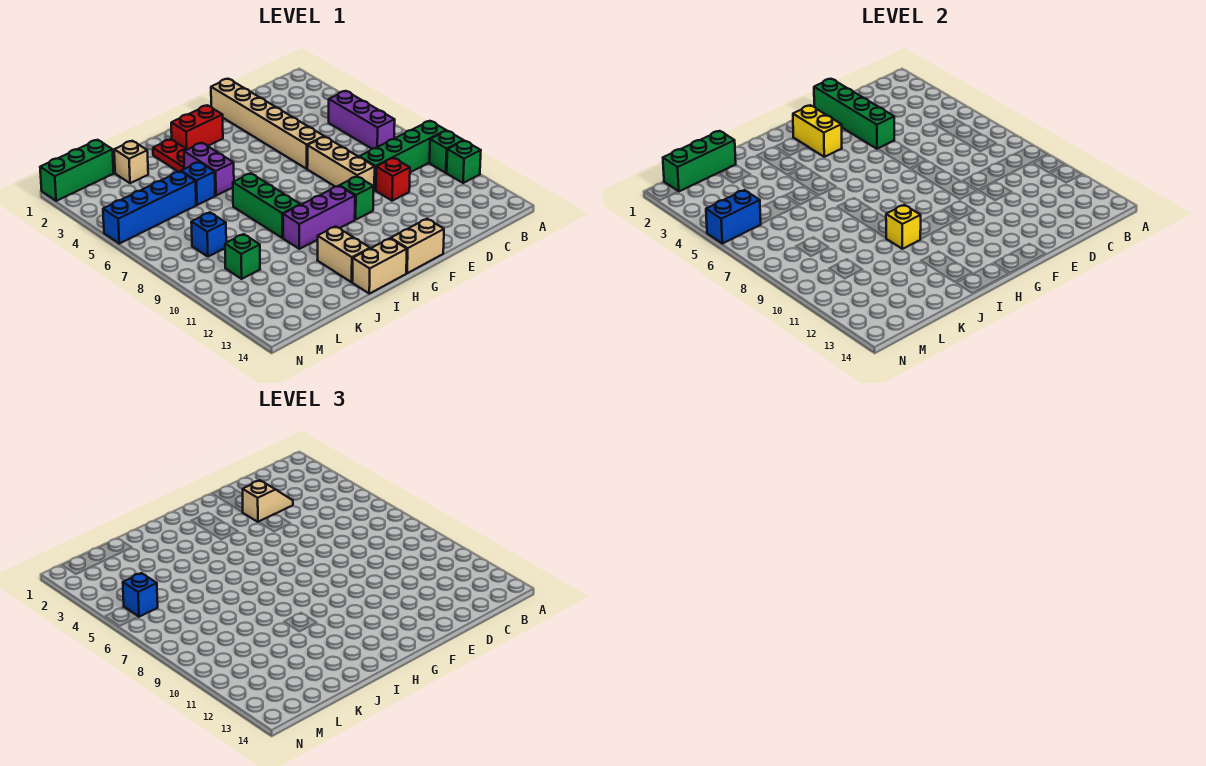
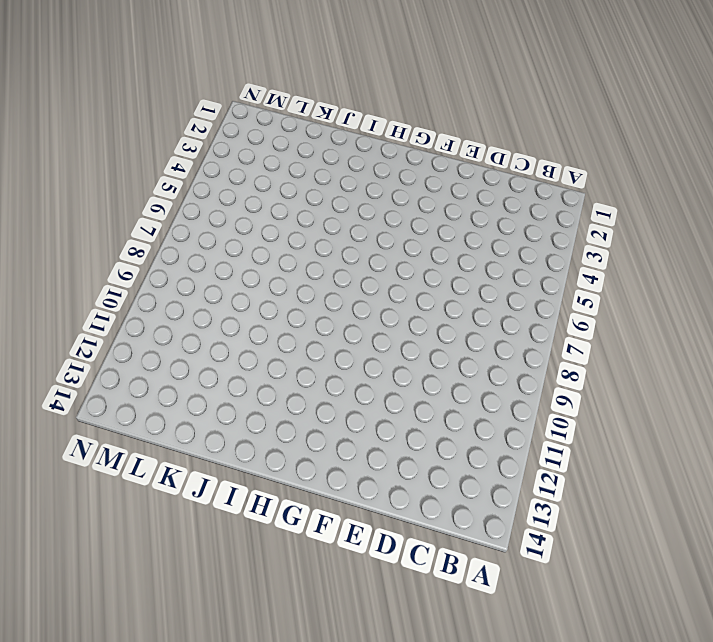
none -> green brick A9:D9 level 1
none -> green brick A10 level 1
none -> green brick A11 level 1

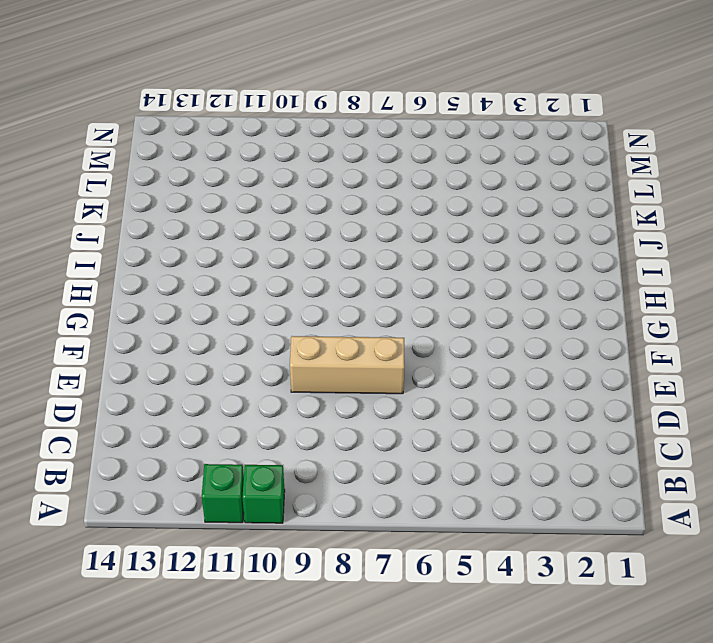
none -> green brick A9:D9 level 1
none -> purple brick B5:B7 level 1
none -> red brick D10 level 1

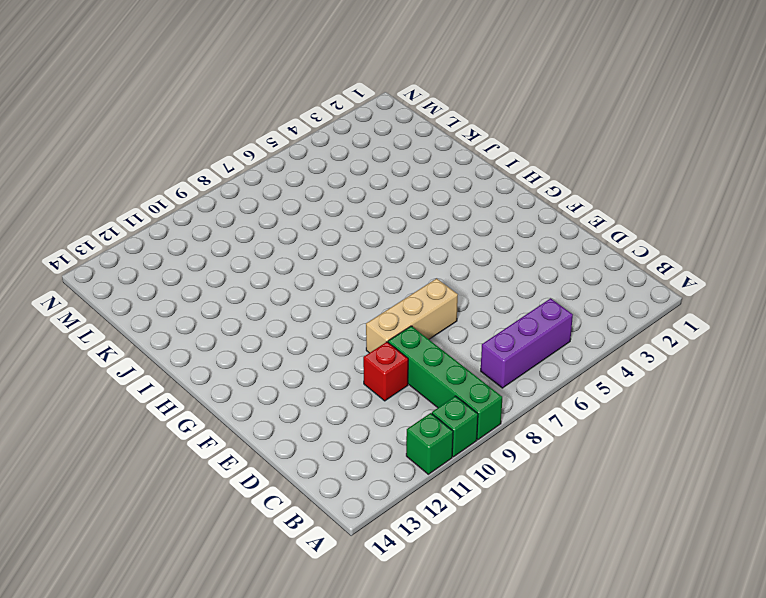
none -> tan brick E1:E6 level 1
none -> green brick F10 level 1
none -> tan brick F14:G14 level 1

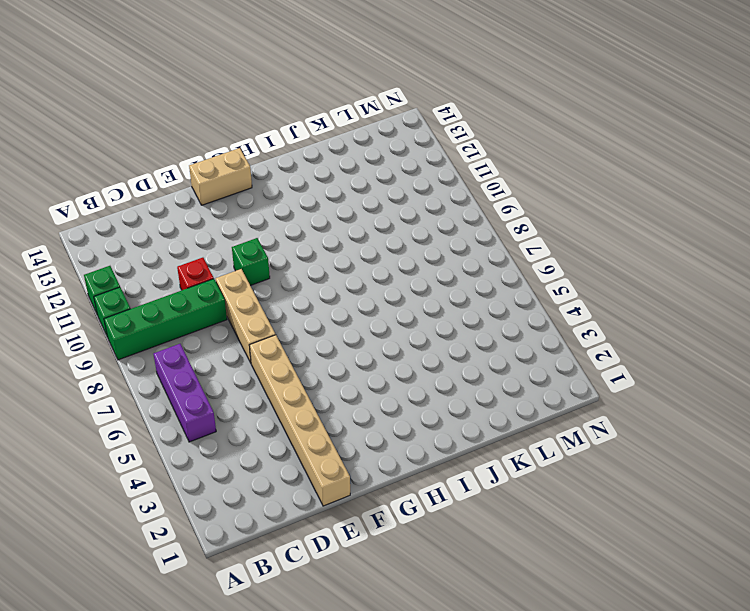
none -> red brick G2:H2 level 1
none -> purple brick G10:I10 level 1
none -> tan brick H14:I14 level 1

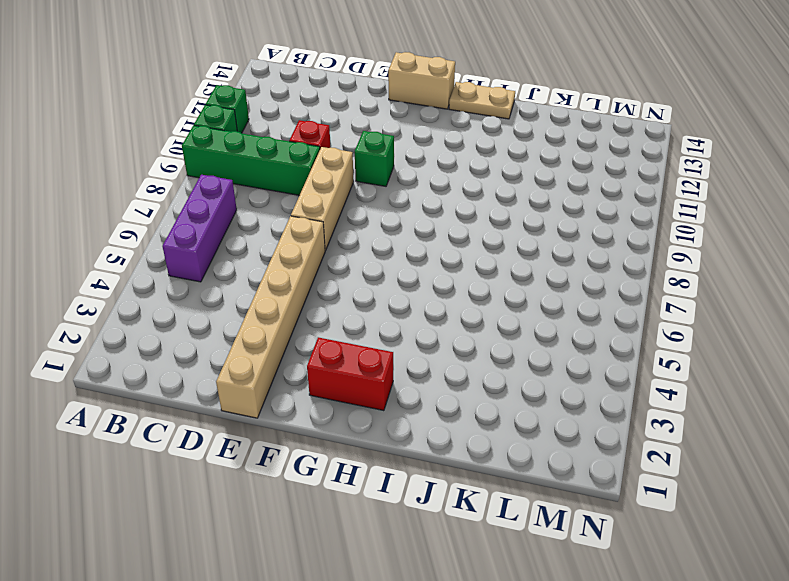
tan plate H14:I14 level 1 -> tan brick H14:I14 level 1
none -> purple brick G10:I10 level 1
none -> red plate I2:I3 level 1
none -> purple brick I4:I5 level 1

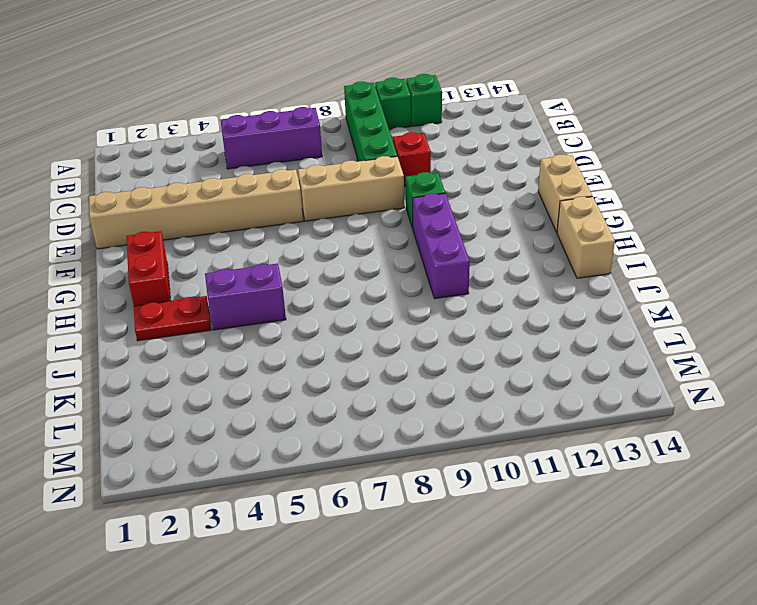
none -> green brick I7:I9 level 1
none -> tan brick I12:I13 level 1
none -> blue brick J5 level 1

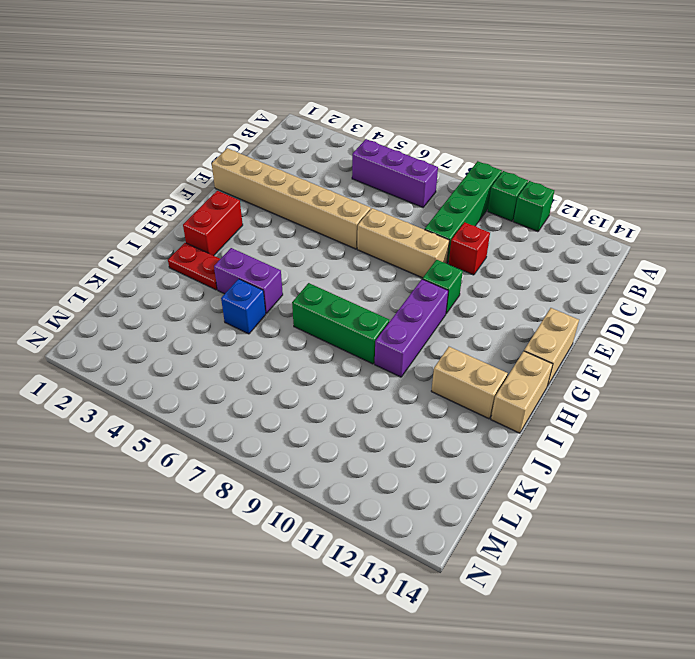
none -> tan brick K2 level 1
none -> blue brick K5:N5 level 1
none -> green brick L1:N1 level 1

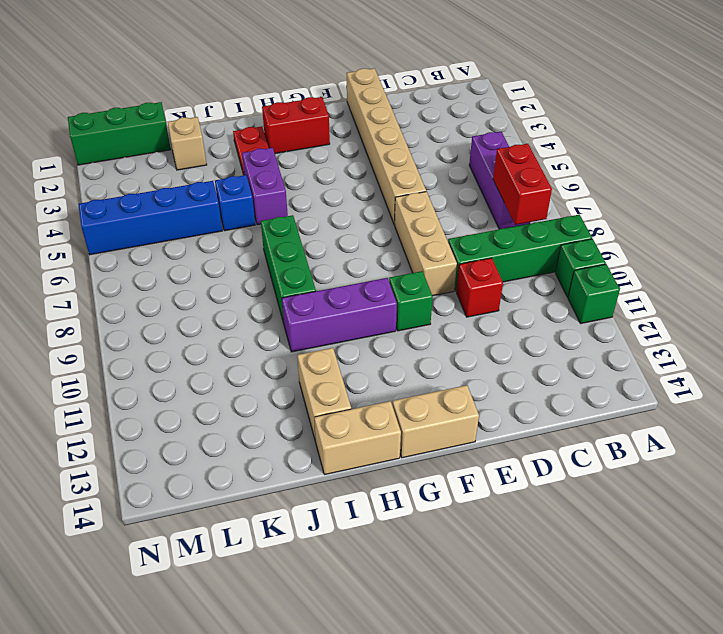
red brick B7:B8 level 2 -> none
none -> blue brick L8 level 1
none -> green brick L10 level 1
none -> green brick E1:E4 level 2

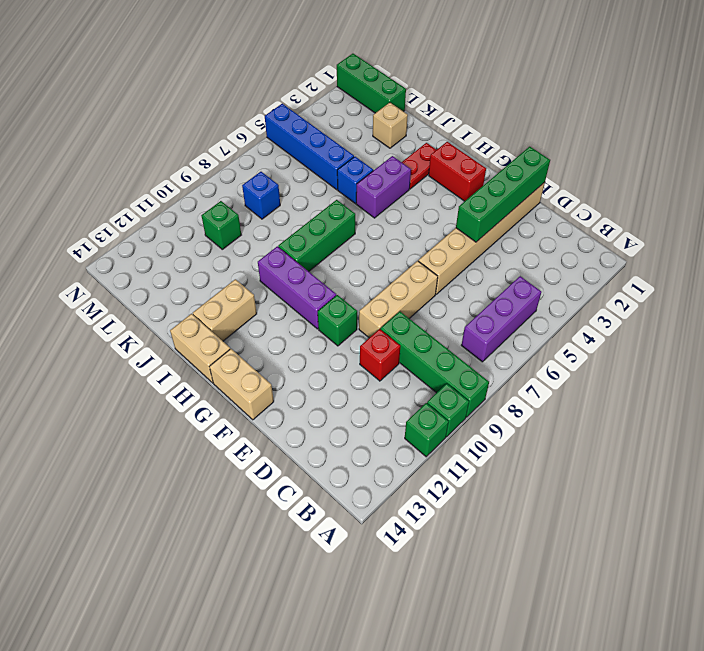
none -> yellow brick G2:G3 level 2
none -> yellow brick I10 level 2
none -> green brick K1:M1 level 2

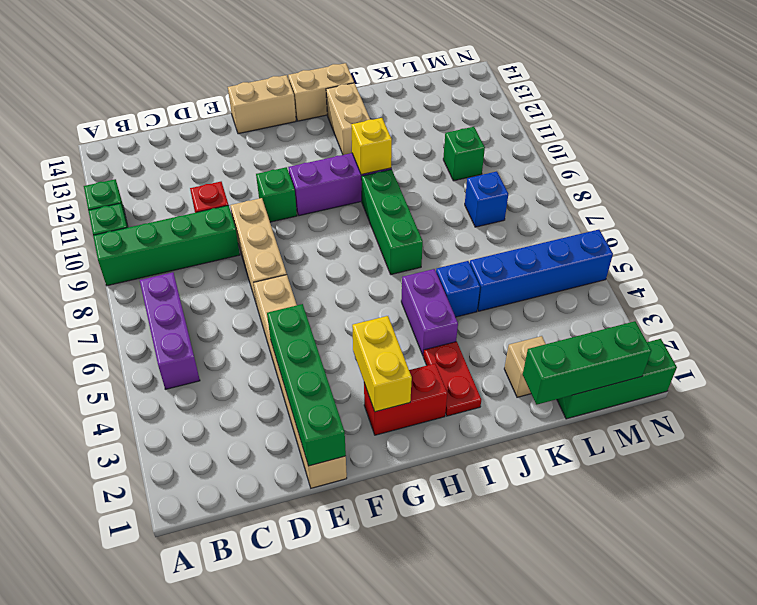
none -> blue brick M5:N5 level 2
none -> tan slope D3:E3 level 3 top E
none -> blue brick M5 level 3

